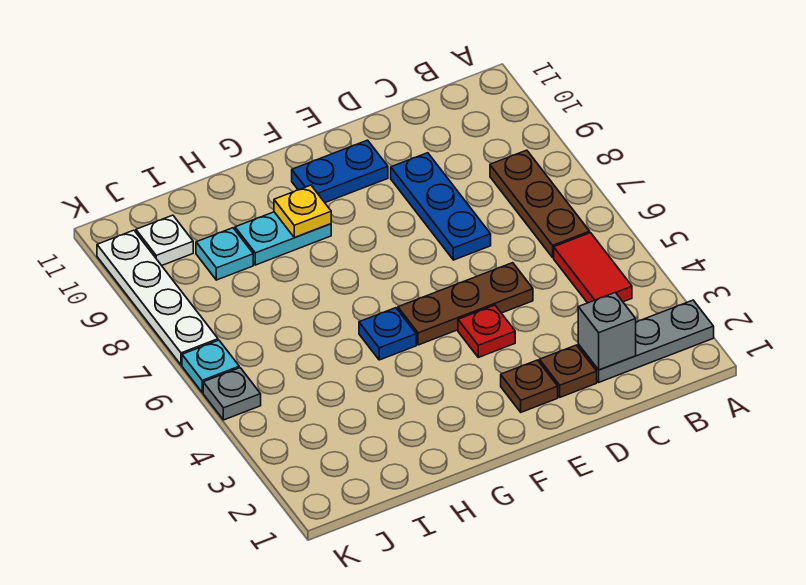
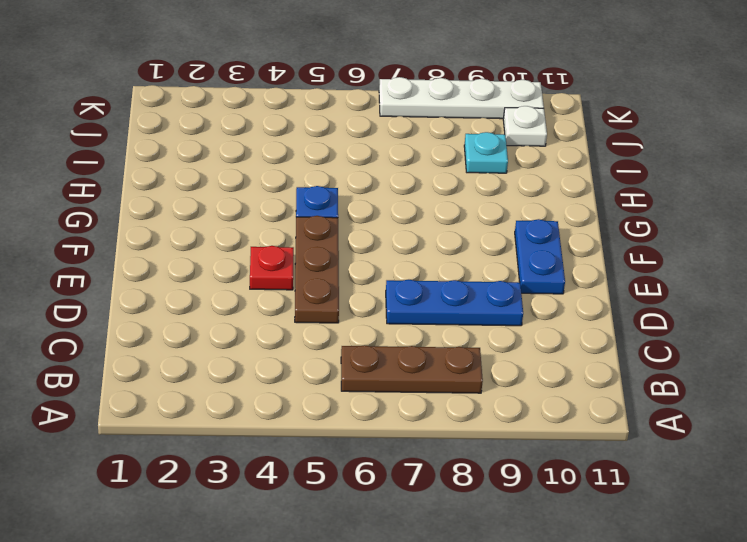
none -> grey plate A2:C2 level 1
none -> red tile B4:B5 level 1
none -> brown plate D2 level 1

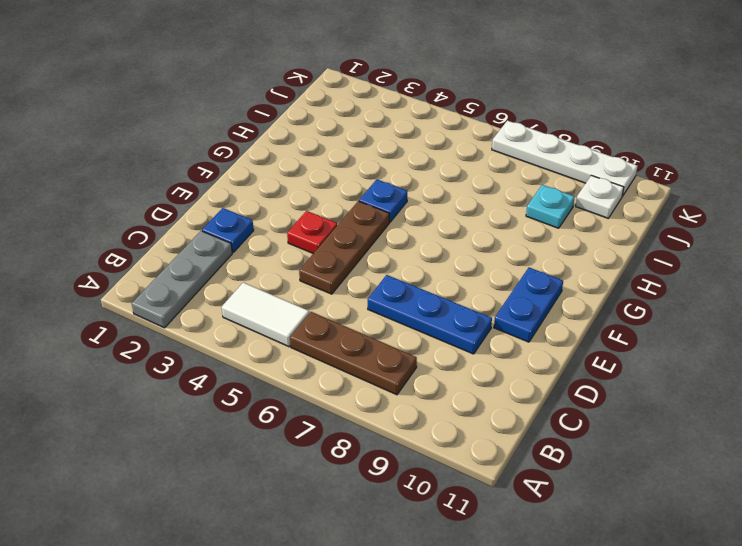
white tile B4:B5 level 1 -> red tile B4:B5 level 1
blue plate D2 level 1 -> brown plate D2 level 1
none -> brown plate E2 level 1
none -> cyan plate G9:H9 level 1
none -> grey plate K5 level 1

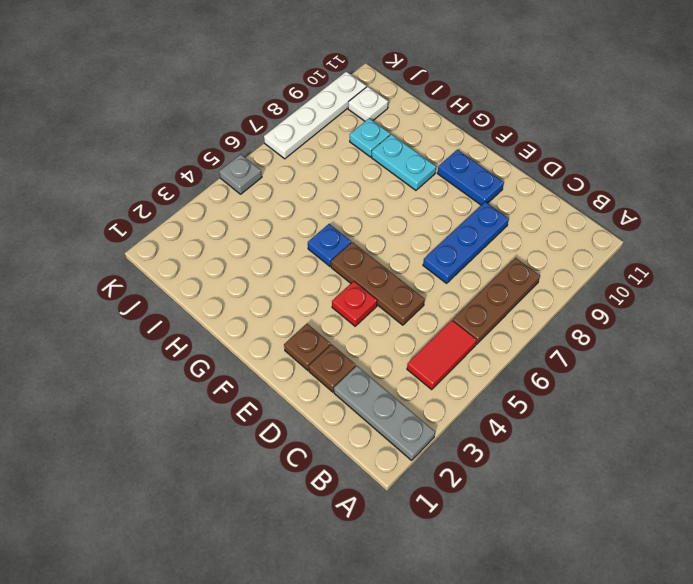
none -> cyan plate K6 level 1
none -> grey brick C2 level 2
none -> yellow plate G9 level 2

